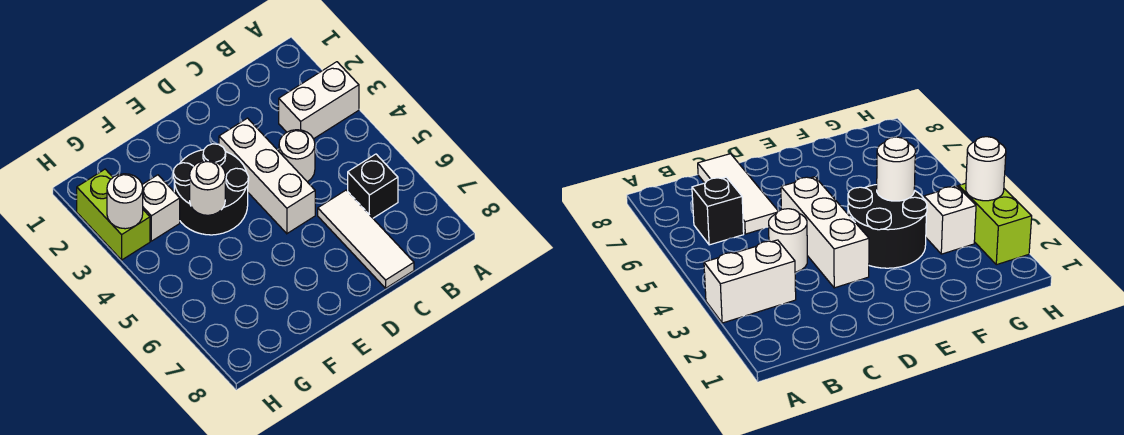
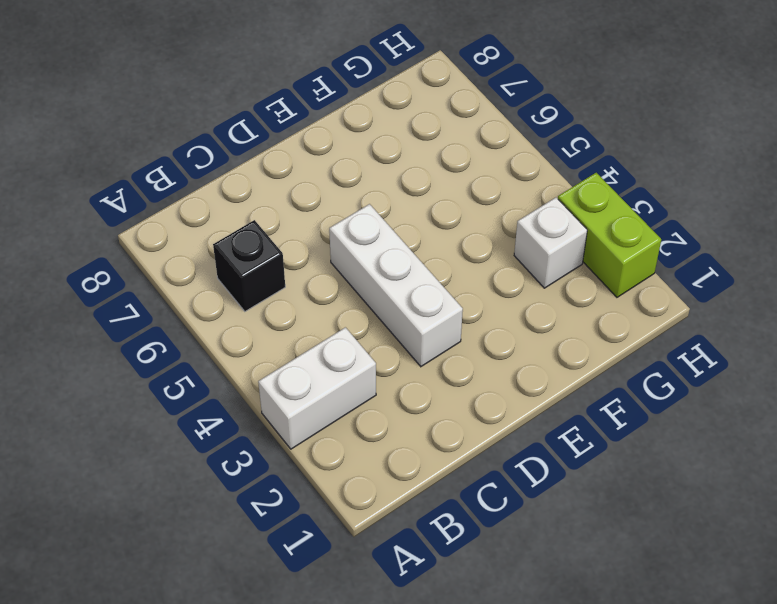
none -> white round brick C4 level 1
none -> white tile C6:C8 level 1

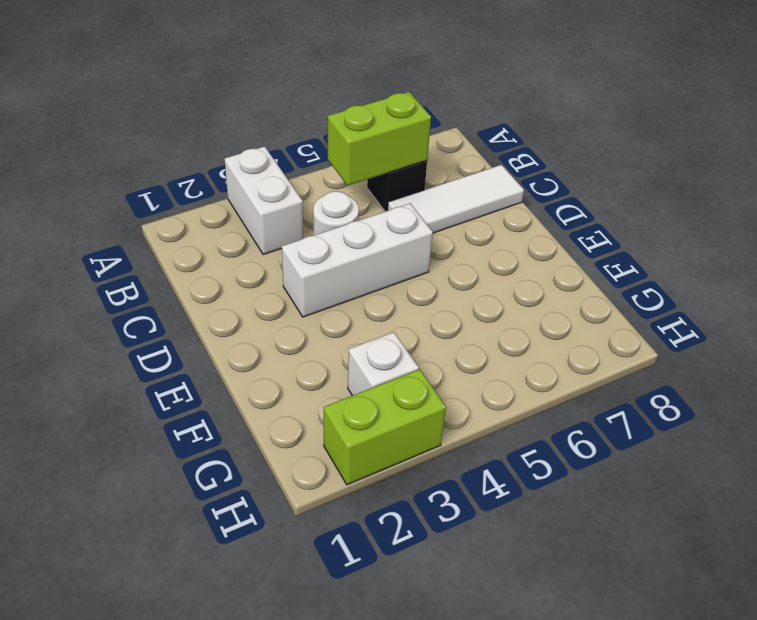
lime brick B5:B6 level 2 -> none
none -> black round brick E3:F4 level 1
none -> white round brick F4 level 2

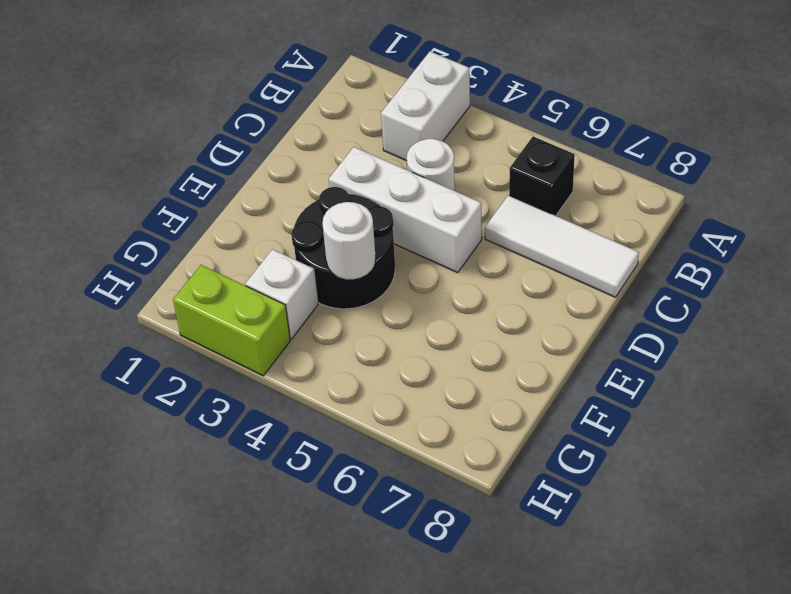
none -> white round brick H3 level 2

